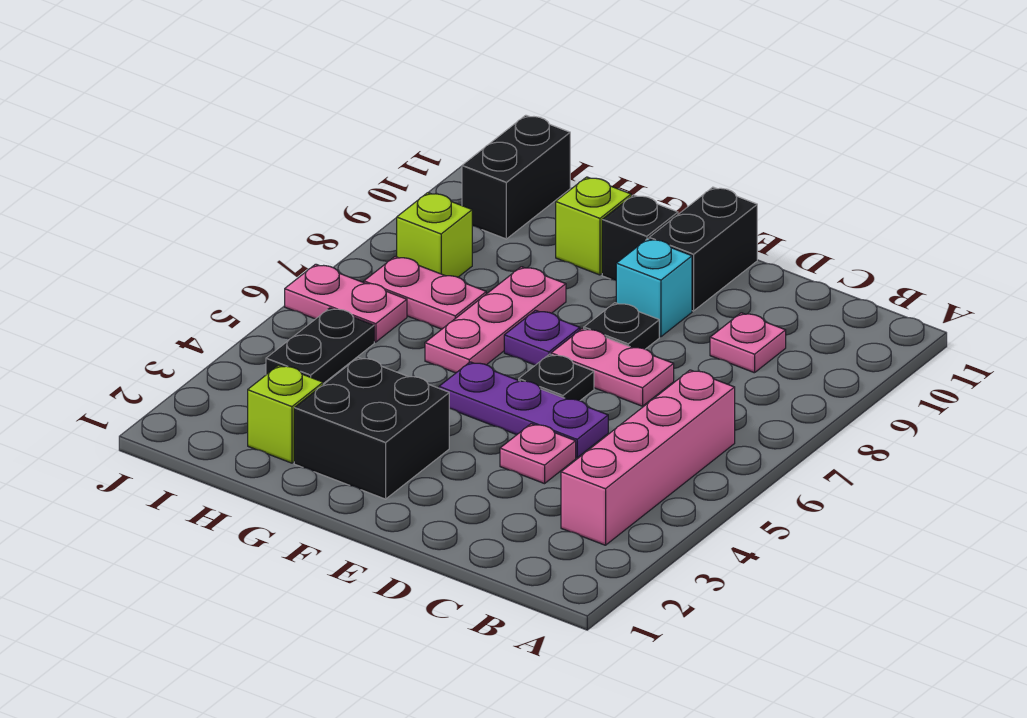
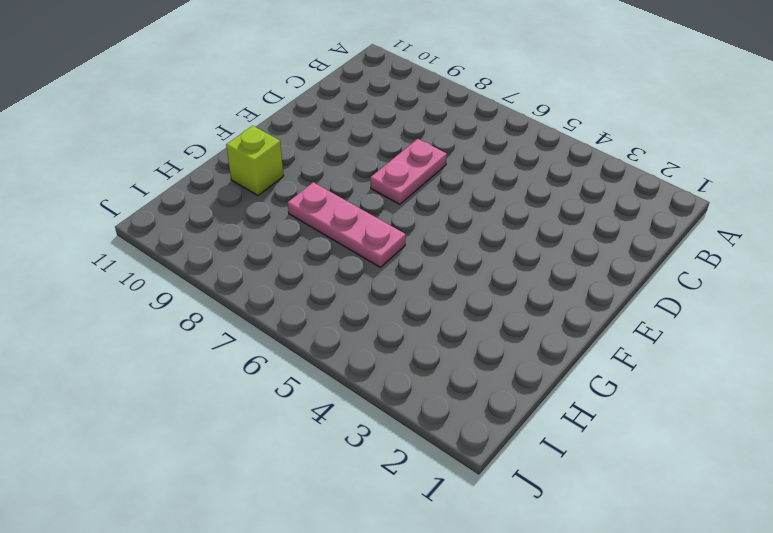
none -> pink brick B3:B6 level 1
none -> pink plate C9 level 1
none -> pink plate D4 level 1

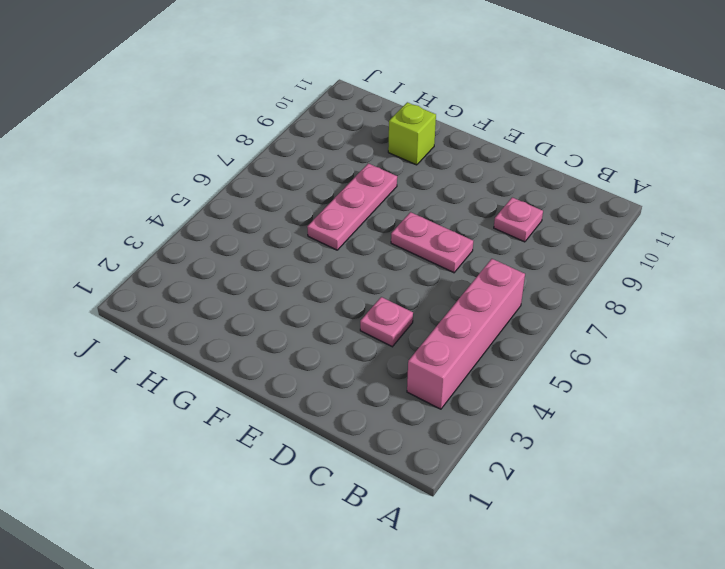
none -> purple plate D5:F5 level 1
none -> black plate E6 level 1
none -> black plate E8 level 1

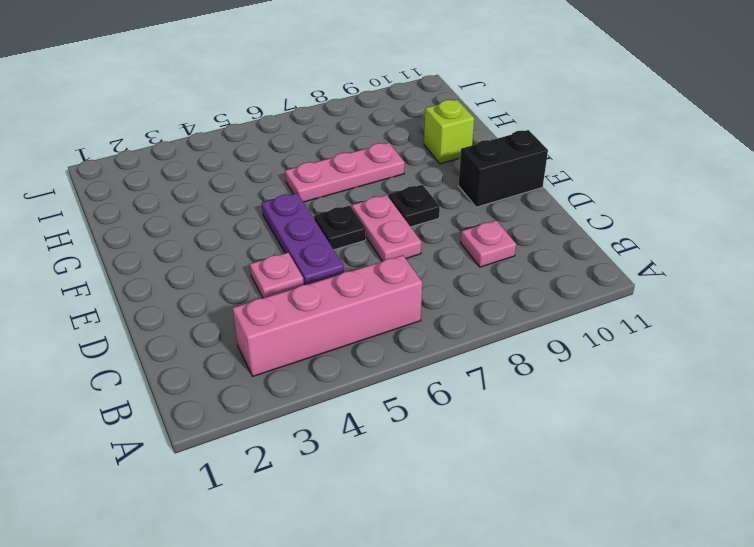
none -> cyan brick E9 level 1
none -> black brick F2:G3 level 1
none -> purple plate F7 level 1

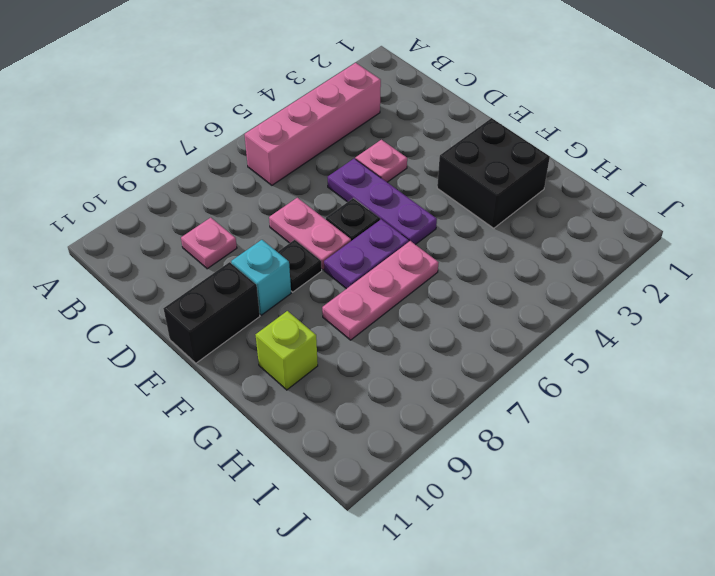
purple plate F6:F7 level 1 -> purple plate F7 level 1
none -> black brick F10 level 1
none -> lime brick H2 level 1
none -> pink plate H7:I7 level 1

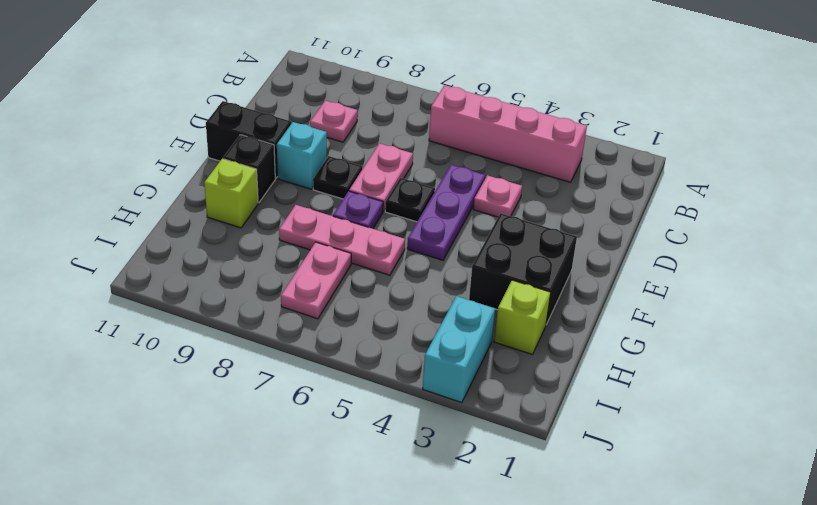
cyan brick I3:J3 level 1 -> none
none -> black plate I4:I5 level 1
none -> pink plate I6:J6 level 1
none -> lime brick I8 level 1

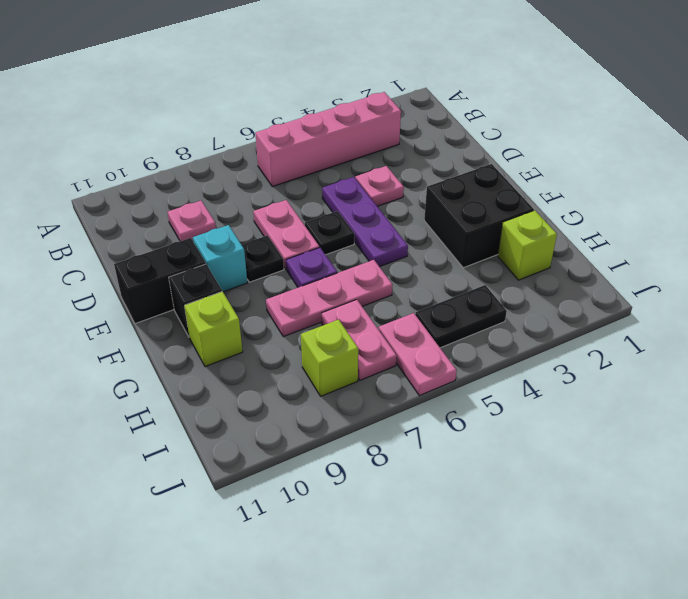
none -> black brick I10:I11 level 1

